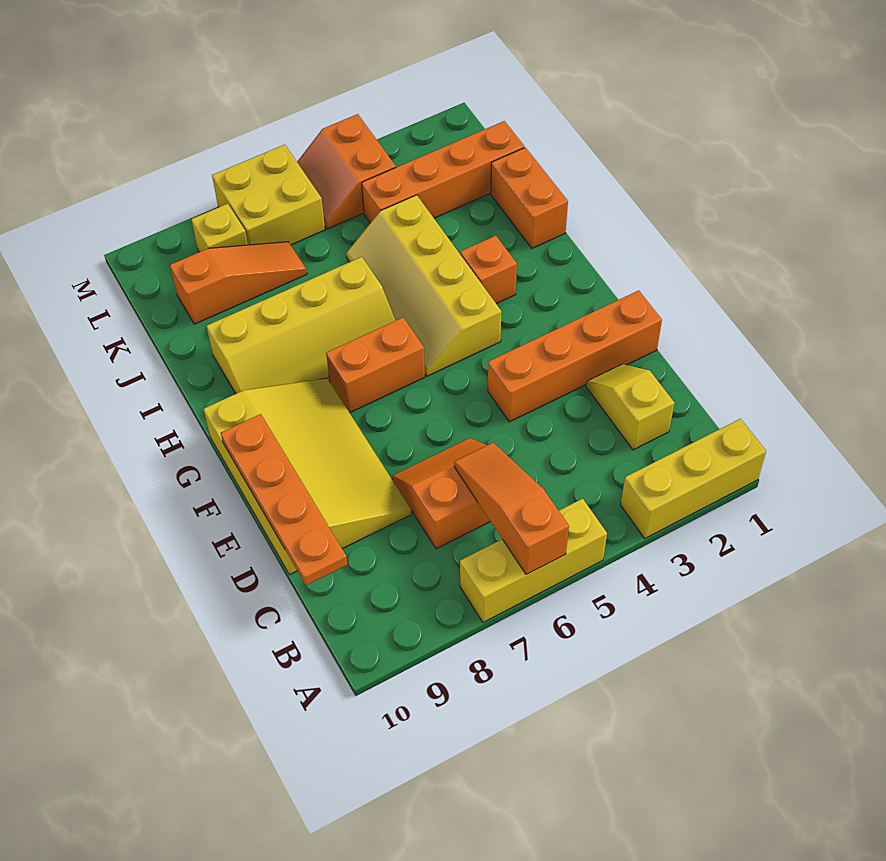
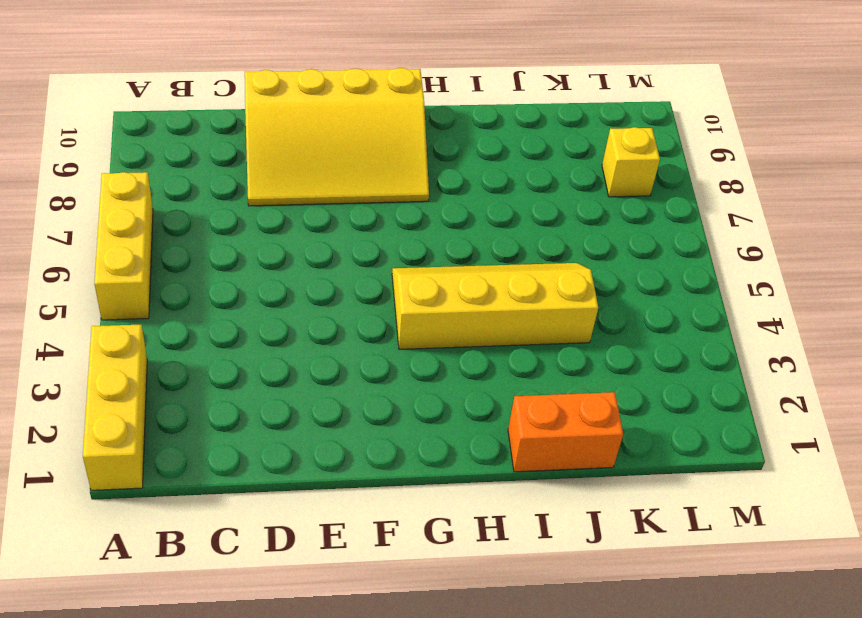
none -> yellow slope C2:D2 level 1 top C
none -> orange slope C6:D7 level 1 top C
none -> orange brick E1:E4 level 1

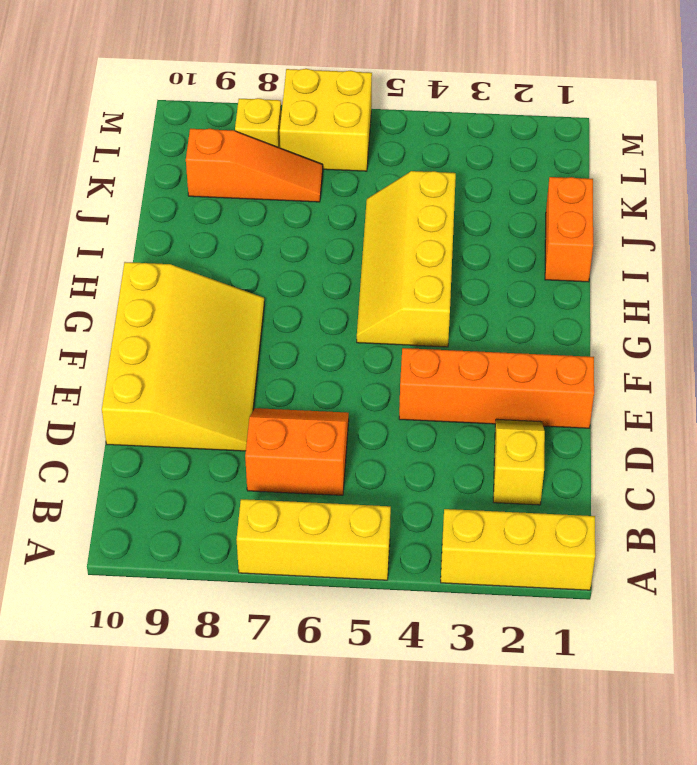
none -> orange brick G6:G7 level 1
none -> orange brick H3 level 1
none -> yellow slope H6:I9 level 1 top I

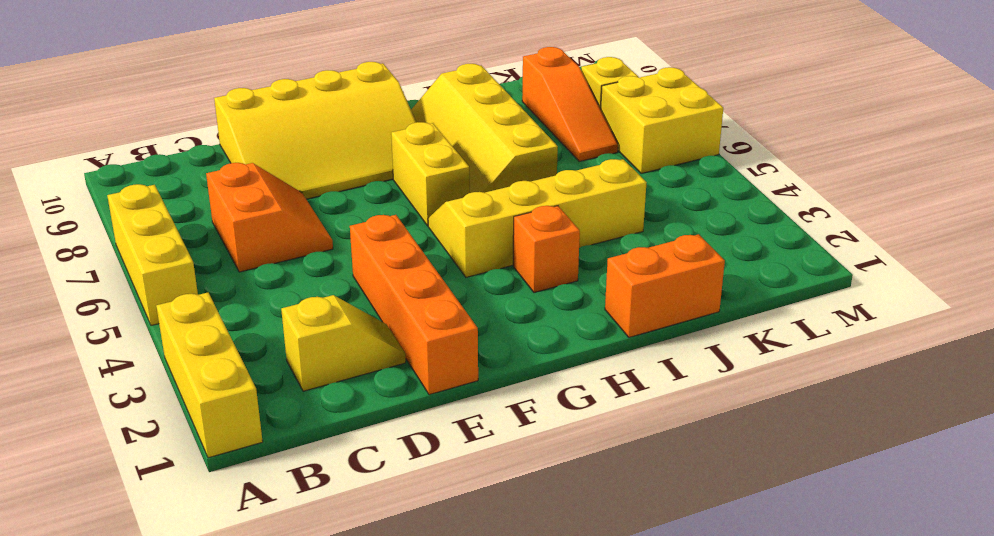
yellow brick G6:G7 level 1 -> orange brick G6:G7 level 1
none -> orange brick K1:K4 level 1
none -> orange slope L4:M5 level 1 top 4
none -> orange slope A6:C6 level 2 top A

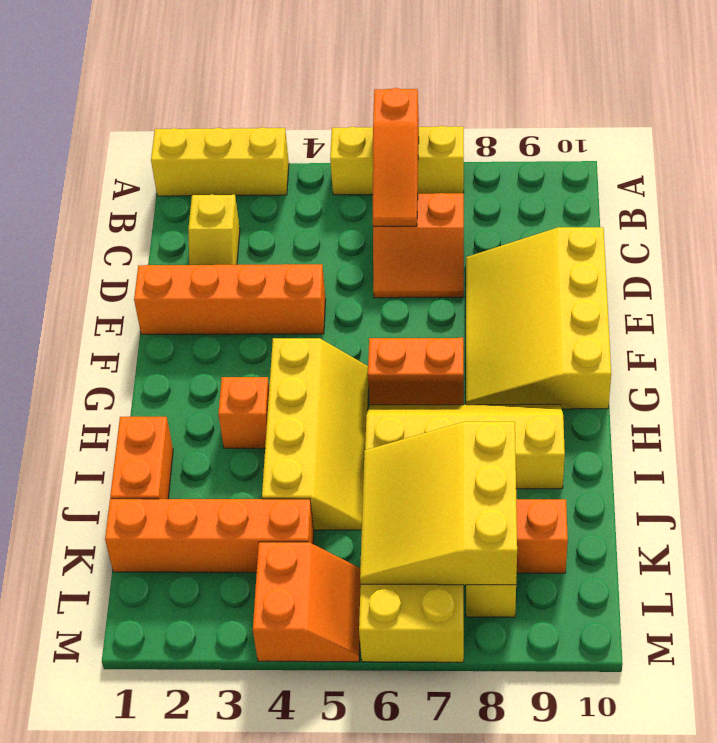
yellow slope J6:L8 level 2 top 8 -> none
none -> orange plate C10:F10 level 2

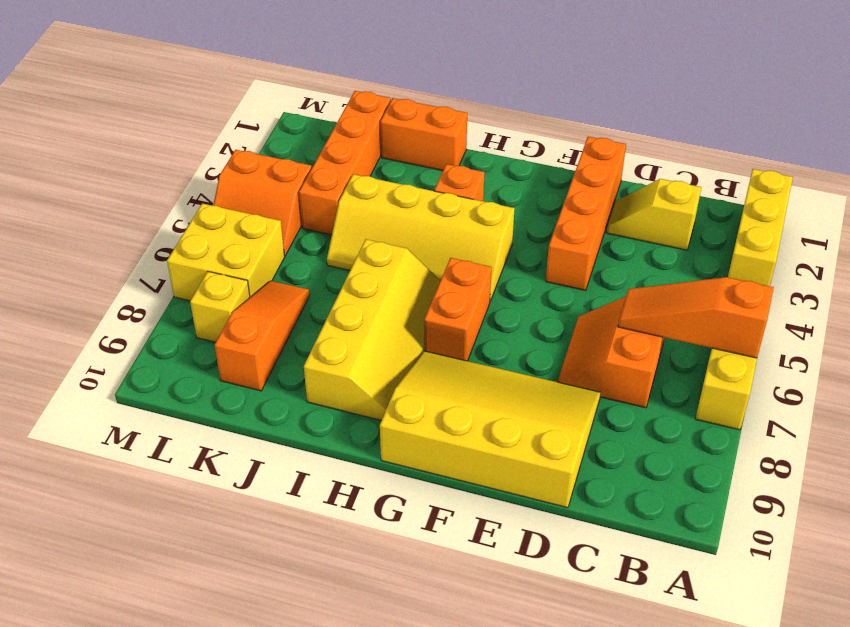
none -> orange plate C10:F10 level 2

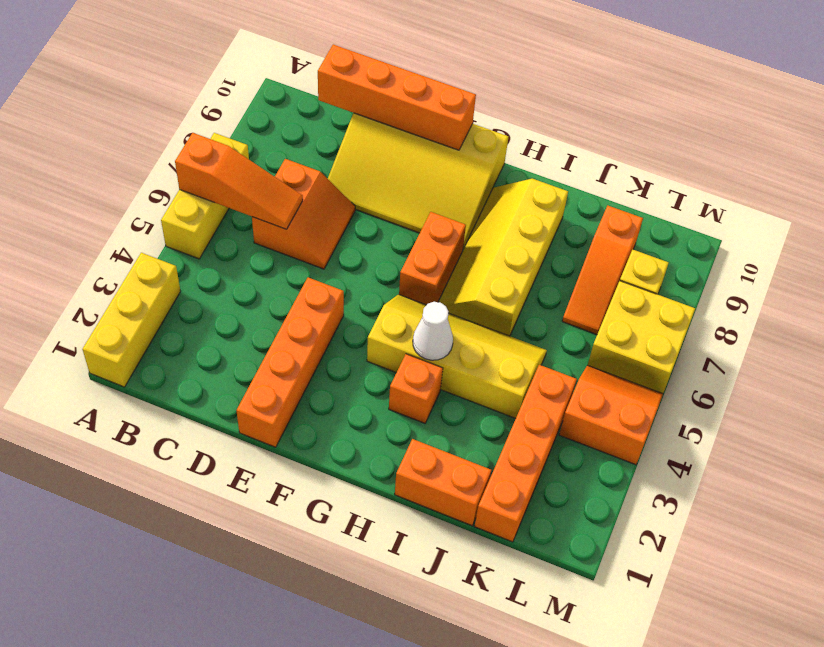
orange brick C10:F10 level 2 -> orange plate C10:F10 level 2
white cone H4 level 2 -> none
none -> yellow slope C2:D2 level 1 top C

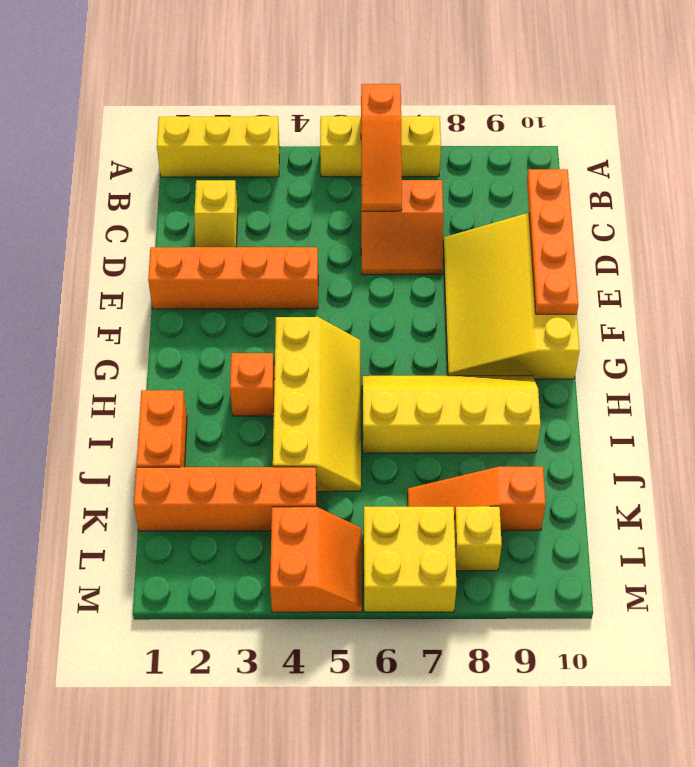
none -> orange brick G6:G7 level 1

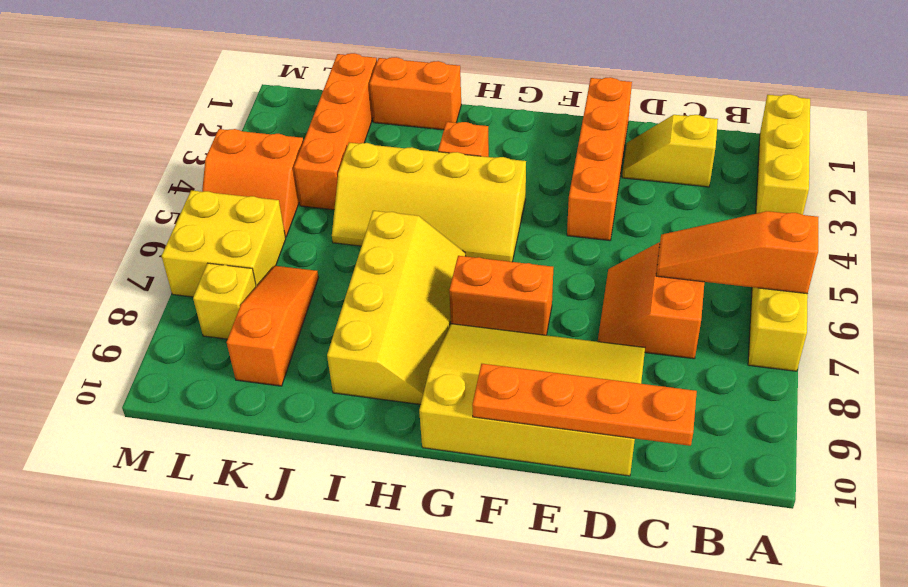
orange brick F7:G7 level 1 -> orange brick G6:G7 level 1

